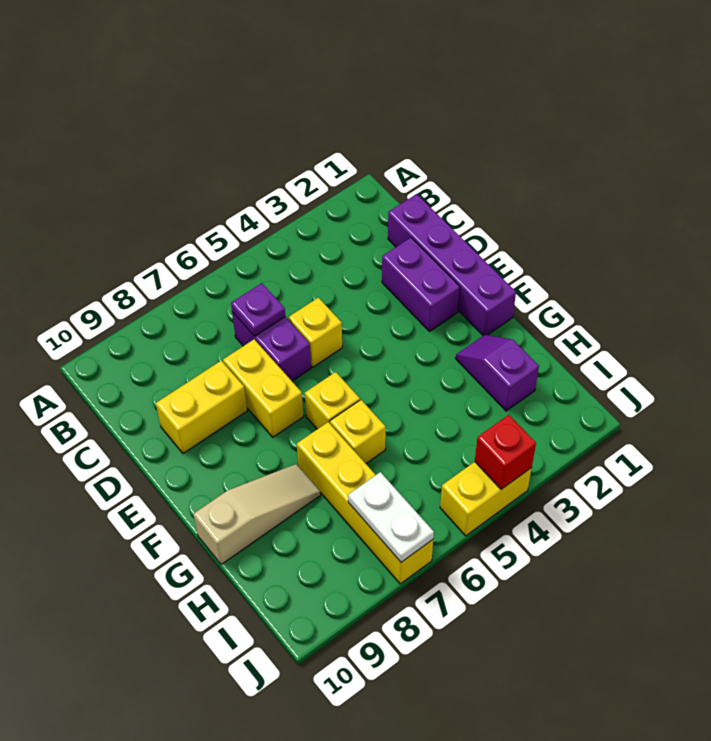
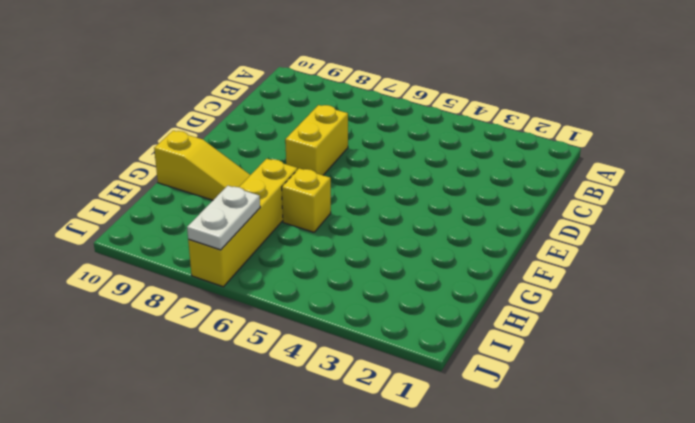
yellow slope G8:G10 level 1 top 10 -> tan slope G8:G10 level 1 top 10
none -> purple brick C1:F1 level 1
none -> purple brick C6:D6 level 1
none -> purple brick D2:E2 level 1

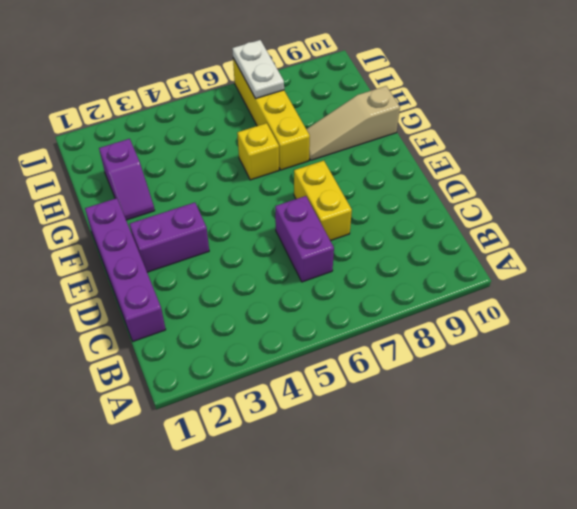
purple brick E2:E3 level 1 -> purple brick D2:E2 level 1
none -> yellow brick D5 level 1
none -> yellow brick D8:D9 level 1
none -> yellow brick F6 level 1

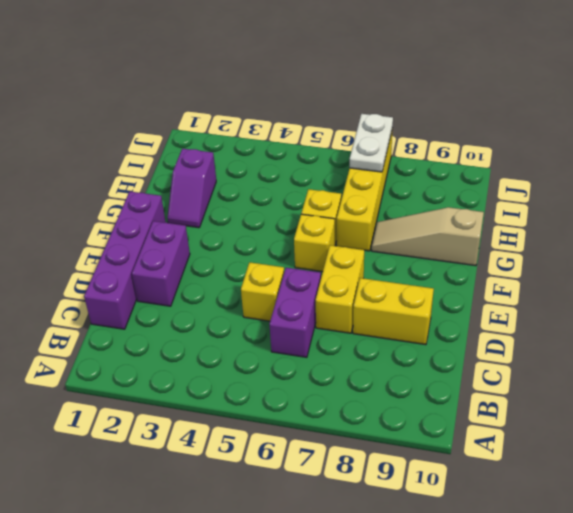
none -> yellow brick J4:J5 level 1
none -> purple plate C6 level 2
none -> red brick J4 level 2

